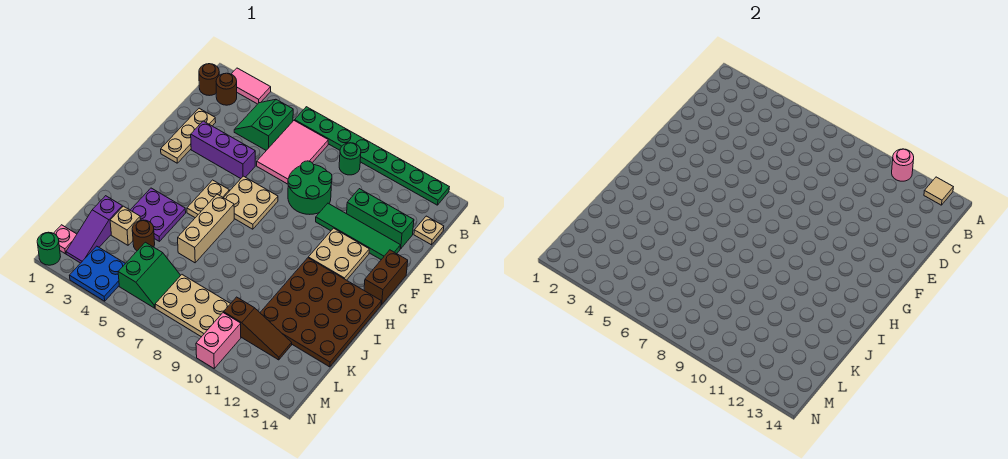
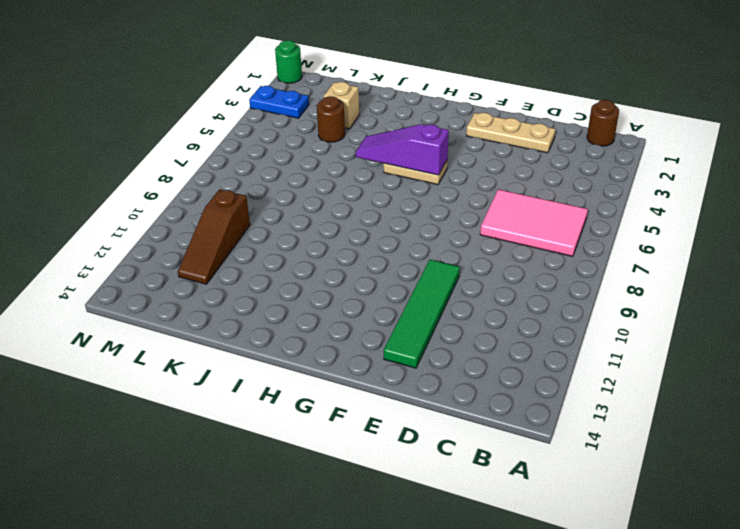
purple slope G5:I5 level 2 top G -> purple slope K2:M2 level 1 top K
blue plate M3:N3 level 1 -> blue plate M3:N4 level 1
none -> pink tile A2:A3 level 1
none -> green plate A6:A13 level 1
none -> brown round brick B2 level 1
none -> green slope B4:C5 level 1 top 5

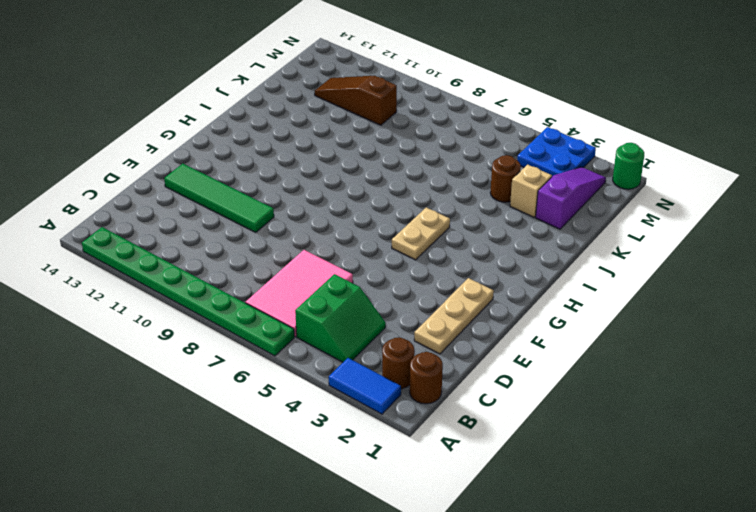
blue tile A2:A3 level 1 -> pink tile A2:A3 level 1
none -> green round brick B9 level 1
none -> tan plate C14 level 1
none -> green round brick D8:E9 level 1
none -> green brick D11:D13 level 1

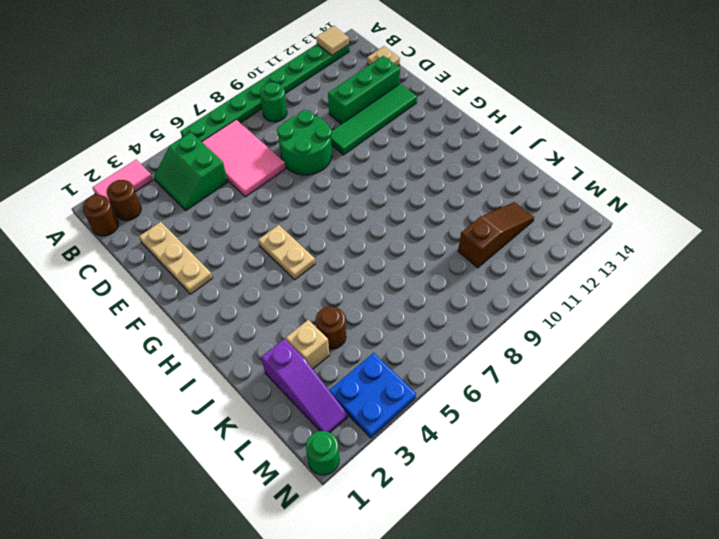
none -> purple brick E3:E5 level 1
none -> tan plate F6:G7 level 1
none -> tan plate F11:G12 level 1
none -> brown brick F14:G14 level 1

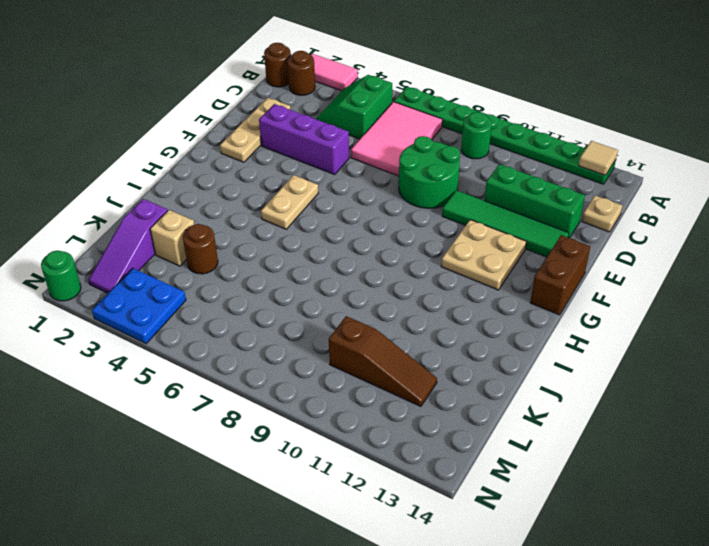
none -> tan plate F6:G7 level 1
none -> tan brick H6:J6 level 1
none -> brown plate H11:K14 level 1
none -> purple plate I3:J4 level 1

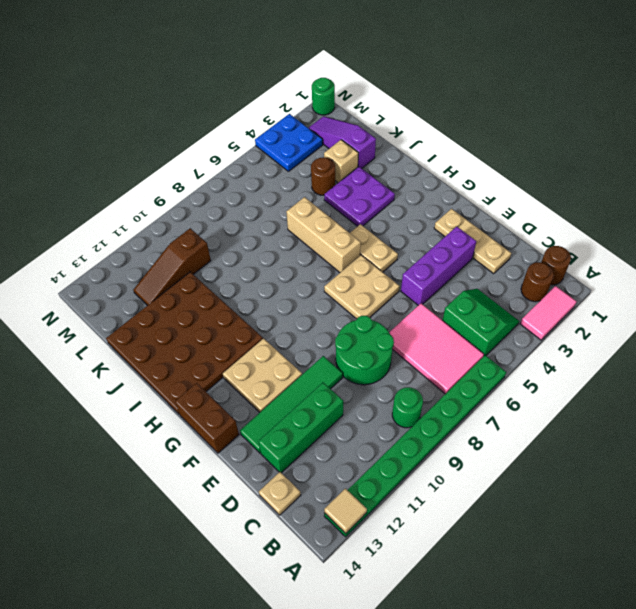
none -> green slope L5:M6 level 1 top 5
none -> tan plate L7:M9 level 1
none -> pink plate M1 level 1
none -> pink brick M10:N10 level 1

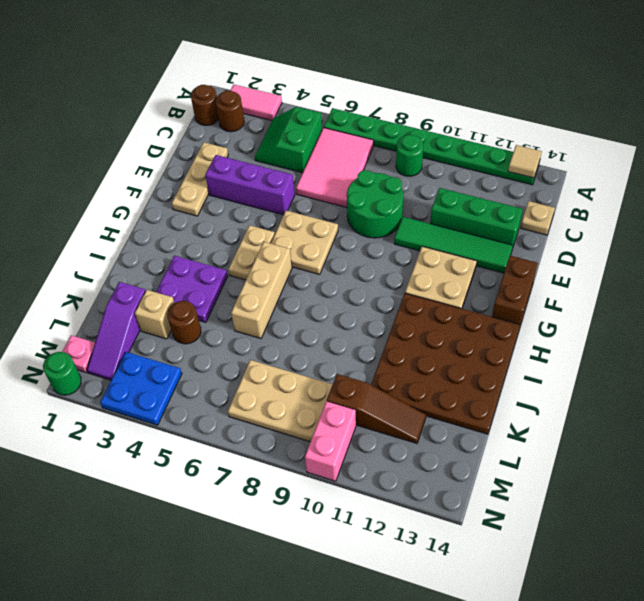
none -> green slope L5:M6 level 1 top 5
none -> pink round brick A11 level 2

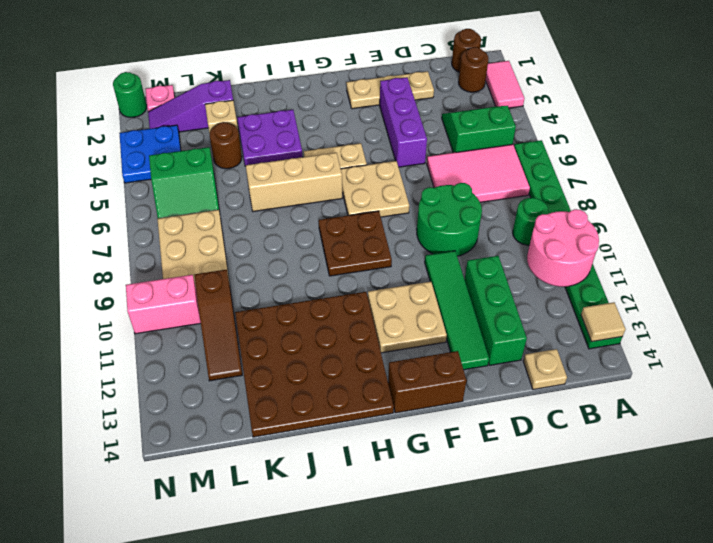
pink round brick A10:B11 level 2 -> pink round brick A11 level 2
brown plate G8:H9 level 1 -> none

